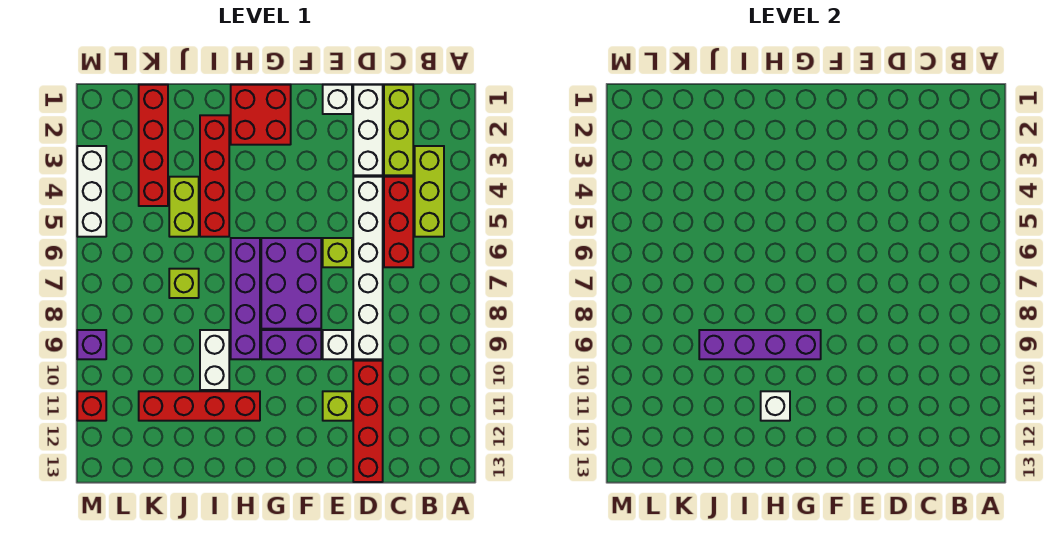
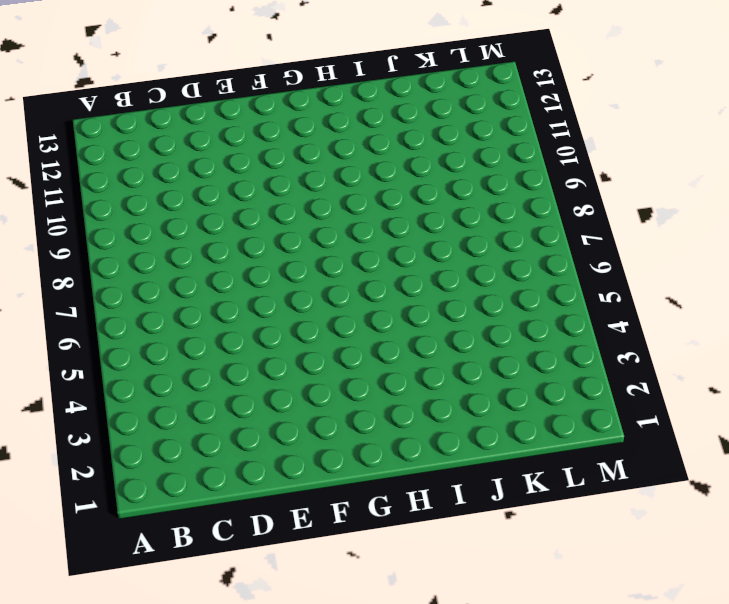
none -> lime brick B3:B5 level 1
none -> lime brick C1:C3 level 1
none -> red brick C4:C6 level 1

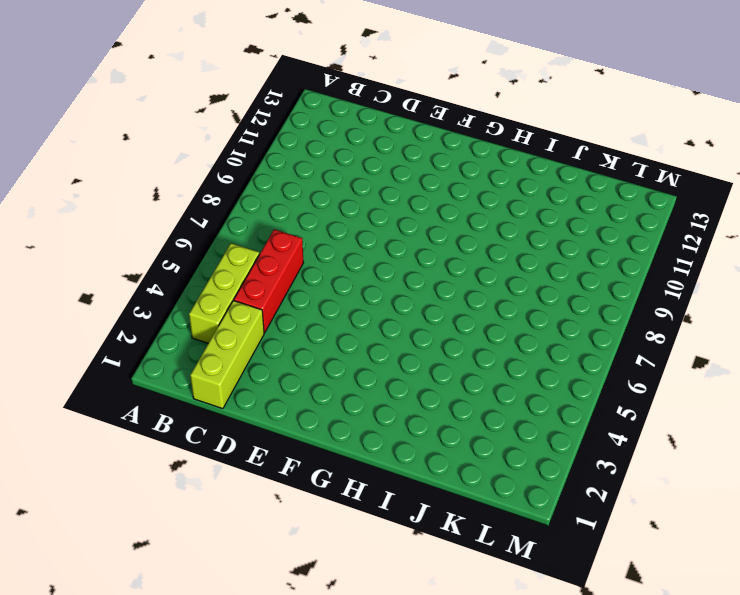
none -> white brick D1:D3 level 1
none -> white brick D4:D9 level 1
none -> red brick D10:D13 level 1

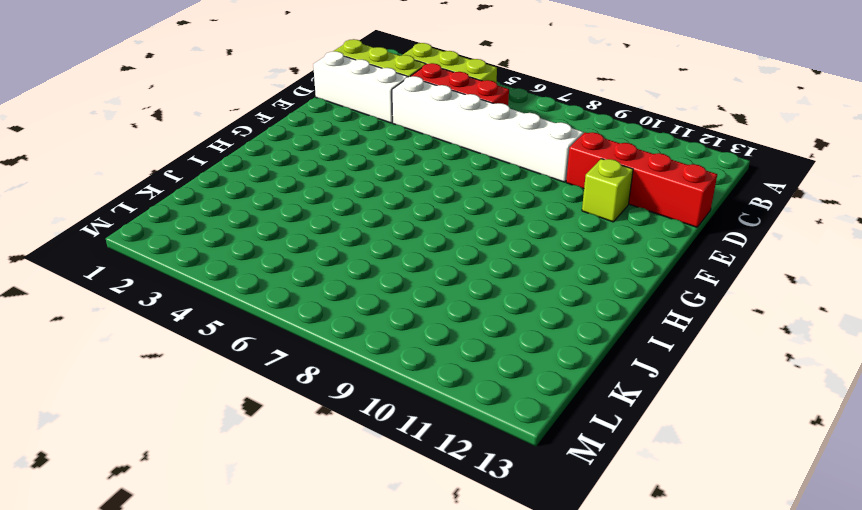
none -> white brick E1 level 1
none -> lime brick E6 level 1
none -> white brick E9 level 1

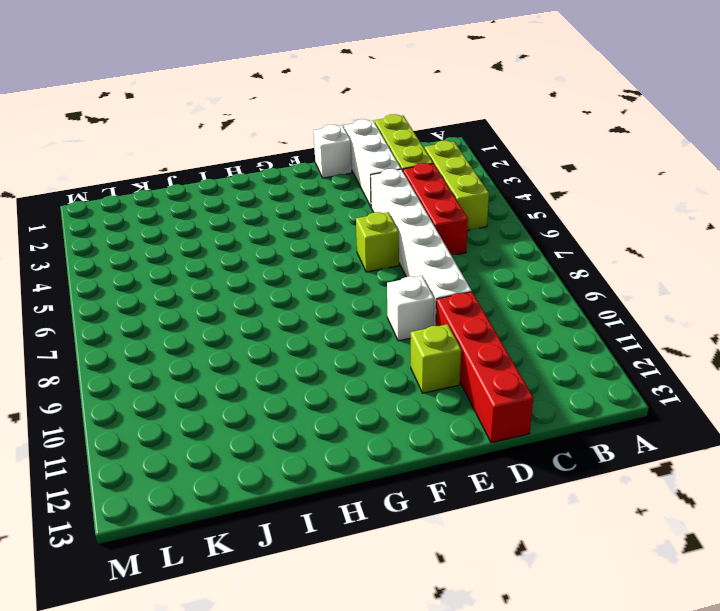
none -> purple brick F6:G8 level 1
none -> purple brick F9:G9 level 1
none -> red brick G1:H2 level 1

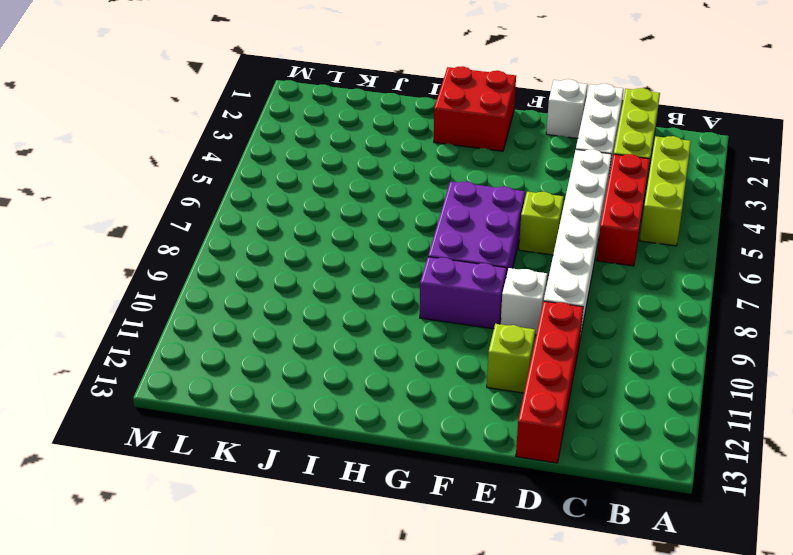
none -> purple brick H6:H9 level 1
none -> red brick H11:K11 level 1
none -> red brick I2:I5 level 1

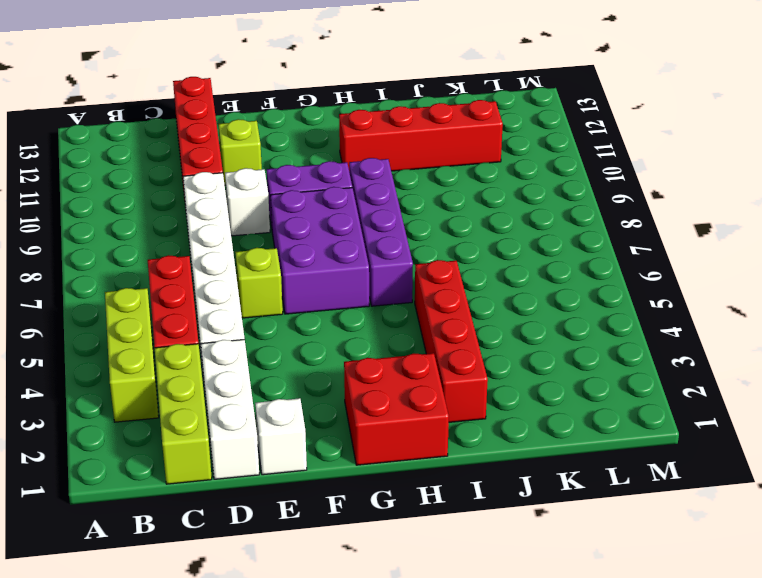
none -> white brick I9:I10 level 1
none -> lime brick J4:J5 level 1
none -> lime brick J7 level 1

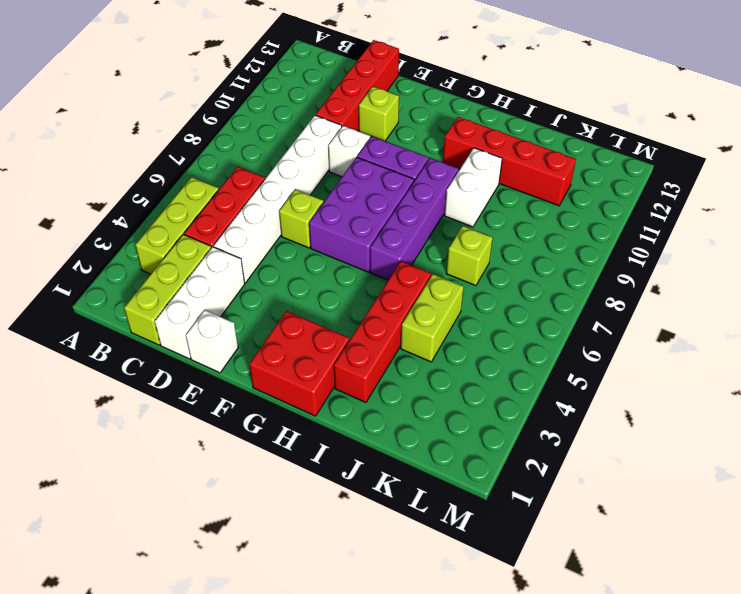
none -> red brick K1:K4 level 1
none -> white brick M3:M5 level 1
none -> purple brick M9 level 1

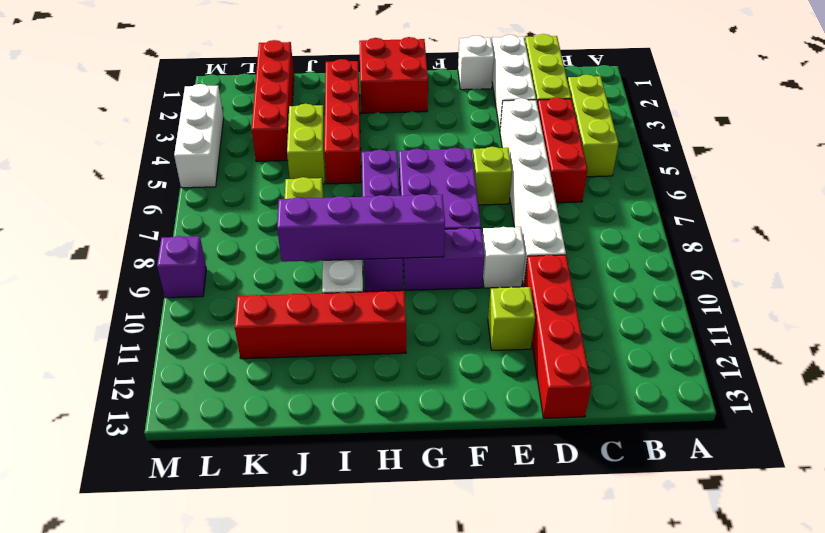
none -> red brick M11 level 1
none -> white brick H11 level 2

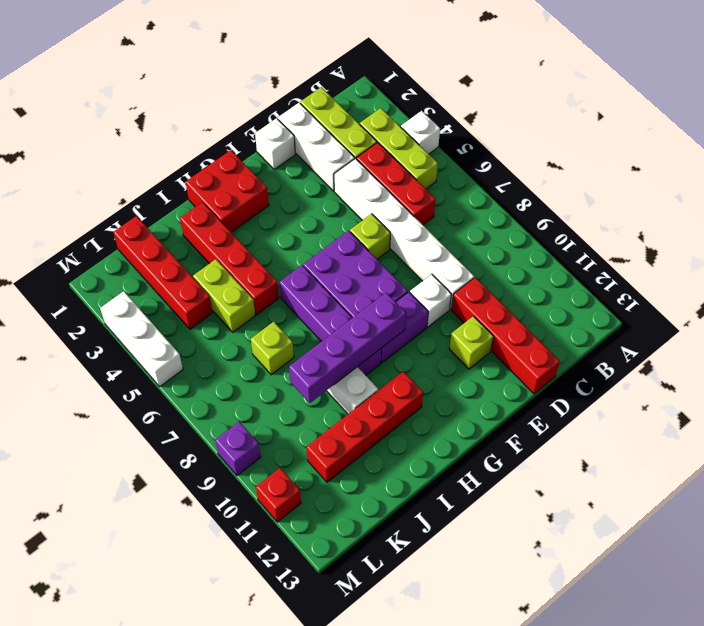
white brick A4 level 1 -> white brick H11 level 2

